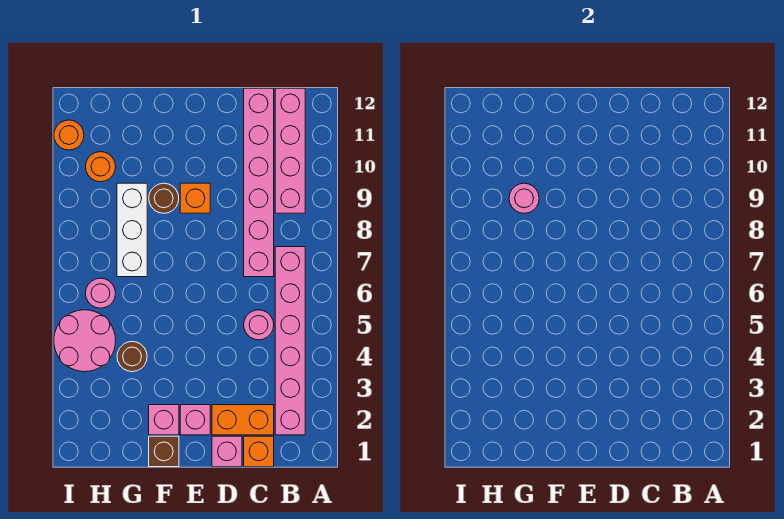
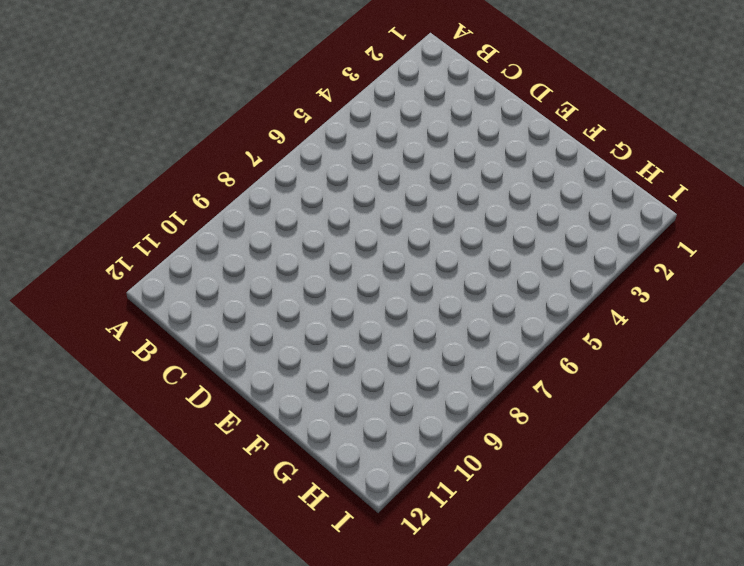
none -> pink brick B2:B7 level 1
none -> pink brick B9:B12 level 1
none -> orange brick C1 level 1

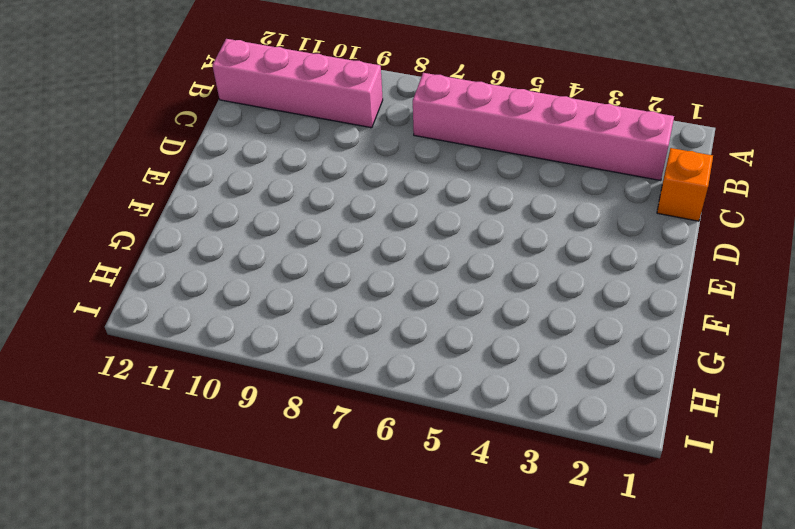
none -> orange brick C2:D2 level 1
none -> pink round brick C5 level 1
none -> pink brick C7:C12 level 1

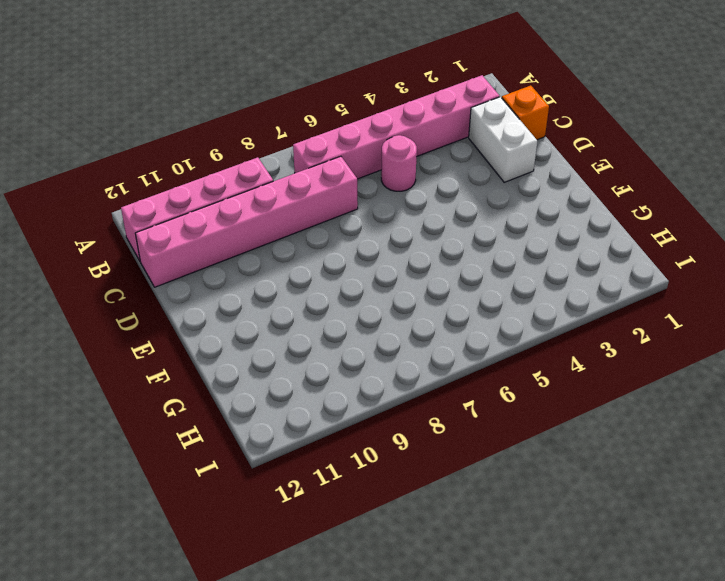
white brick C2:D2 level 1 -> orange brick C2:D2 level 1
none -> pink brick D1 level 1
none -> pink brick E2 level 1
none -> orange brick E9 level 1

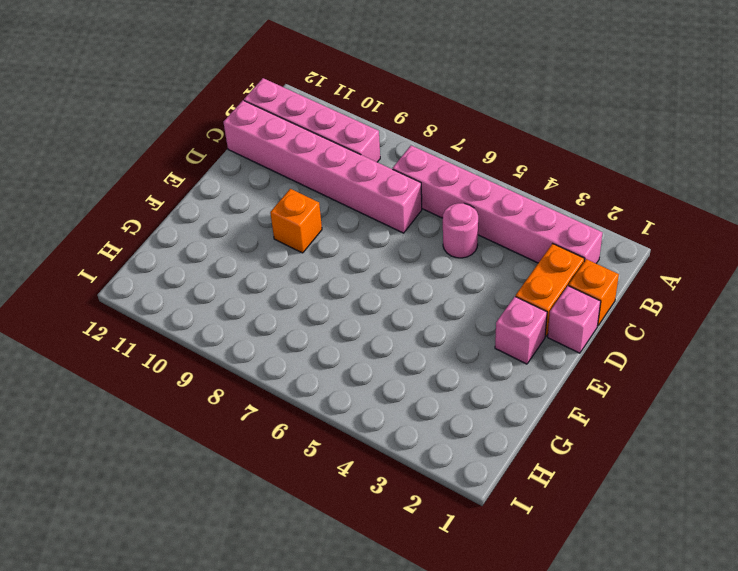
none -> brown brick F1 level 1
none -> pink brick F2 level 1
none -> brown round brick F9 level 1

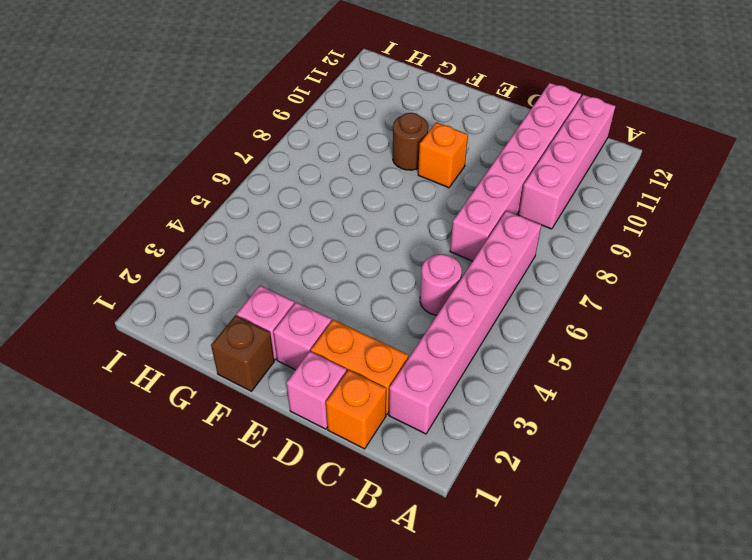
none -> brown round brick G4 level 1
none -> white brick G7:G9 level 1
none -> pink round brick H4:I5 level 1

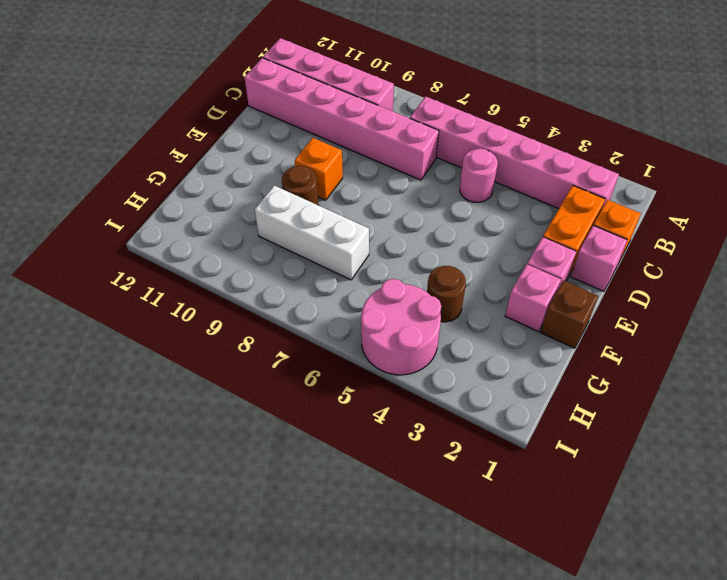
none -> pink round brick H6 level 1
none -> orange round brick H10 level 1
none -> orange round brick I11 level 1

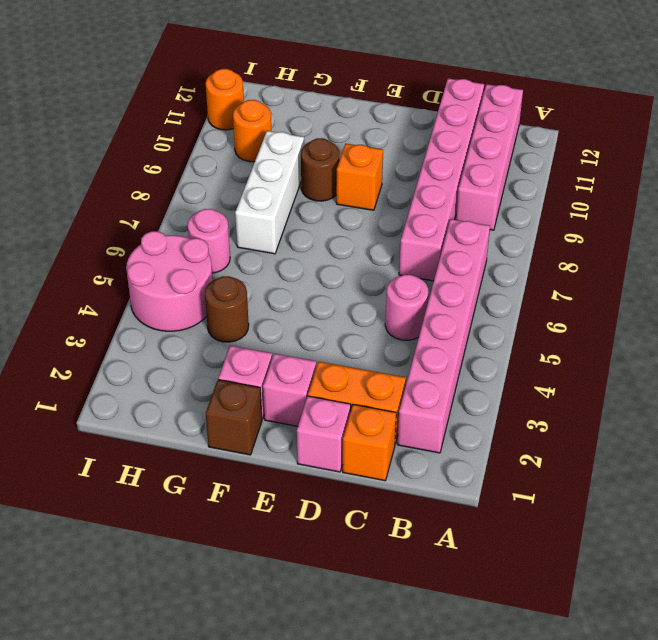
none -> pink round brick G9 level 2

